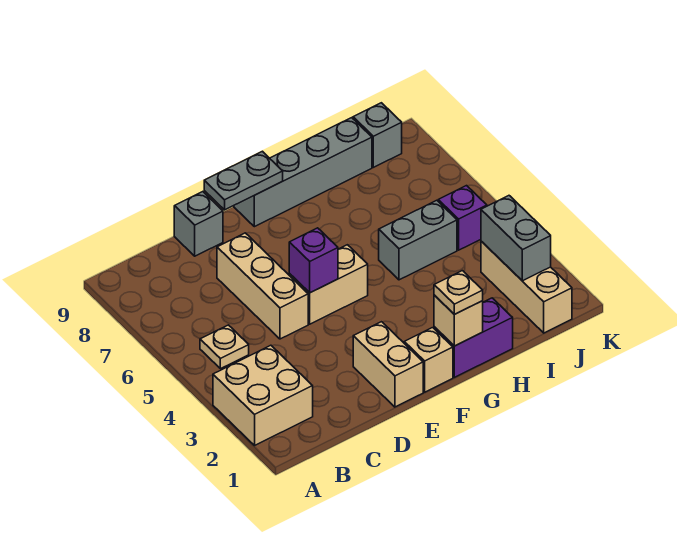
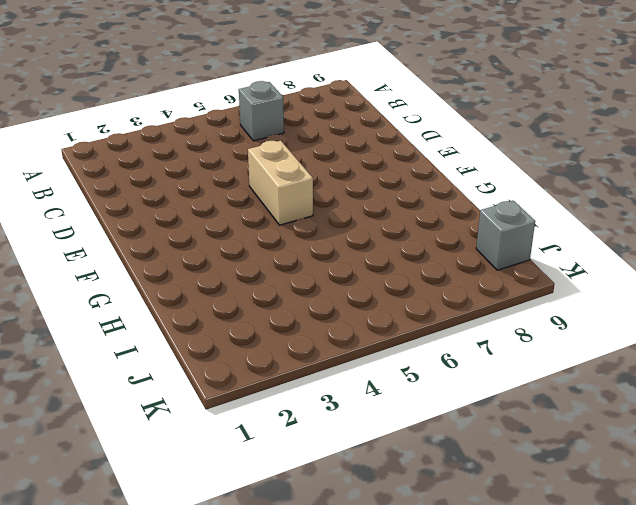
grey brick B6 level 1 -> grey brick D9 level 1
none -> tan brick A2:B3 level 1
none -> tan plate B5 level 1
none -> tan brick D5:D7 level 1

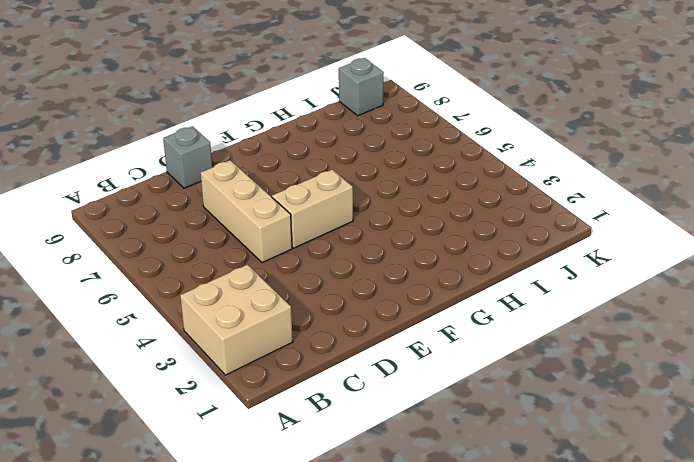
none -> tan plate B5 level 1
none -> tan brick E1:E2 level 1
none -> tan brick F1 level 1

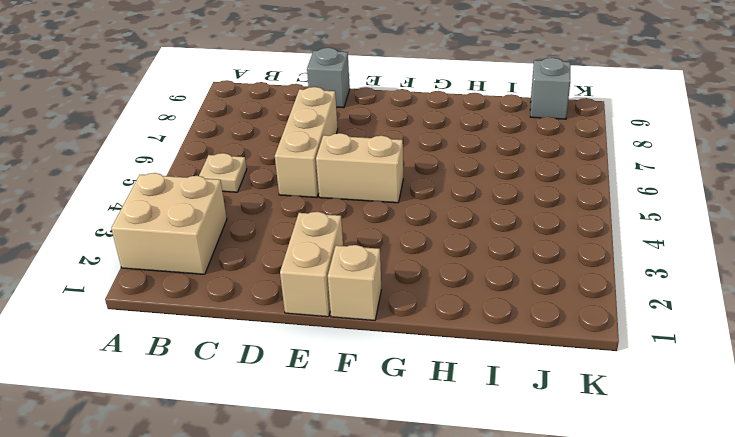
none -> grey brick F9:I9 level 1
none -> purple brick G1:H1 level 1
none -> grey brick H5:I5 level 1

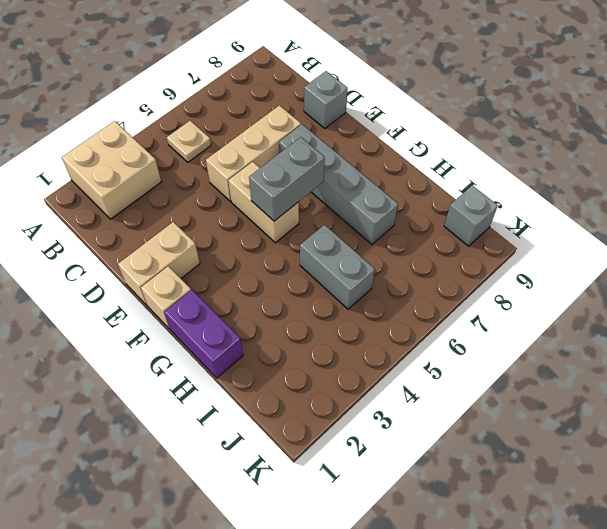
grey brick E7:H7 level 1 -> grey brick F9:I9 level 1
grey brick F5:F6 level 2 -> grey brick J2:J3 level 2
none -> tan brick J1:J3 level 1
none -> purple brick J5 level 1
none -> purple brick E5 level 2

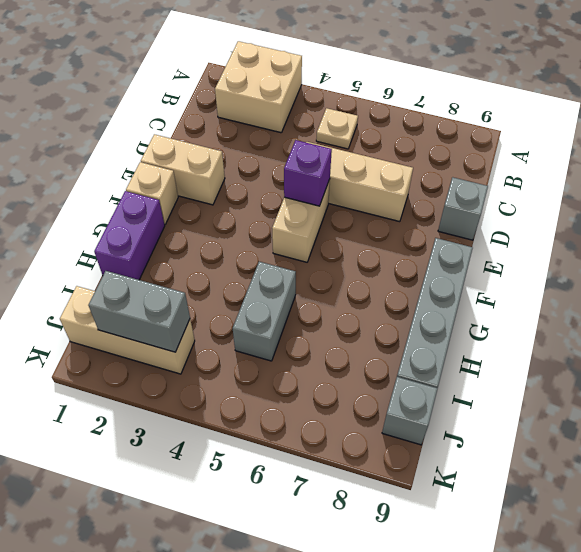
none -> purple brick J5 level 1
none -> grey plate E9:F9 level 2
none -> tan brick G1 level 2

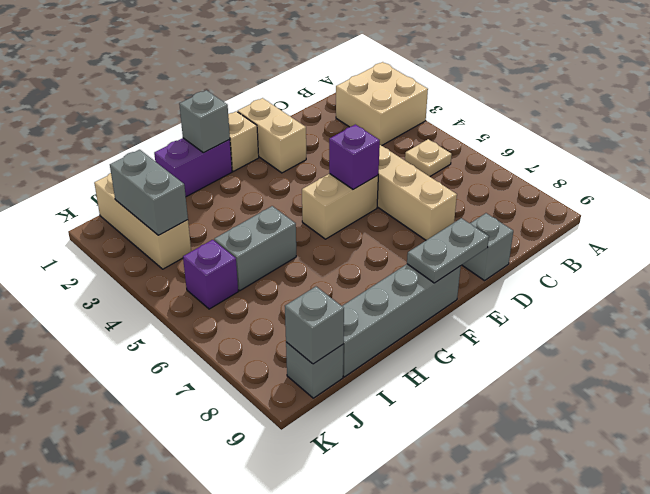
grey brick G1 level 2 -> tan brick G1 level 2
grey brick J9 level 2 -> none
none -> tan plate G1 level 3

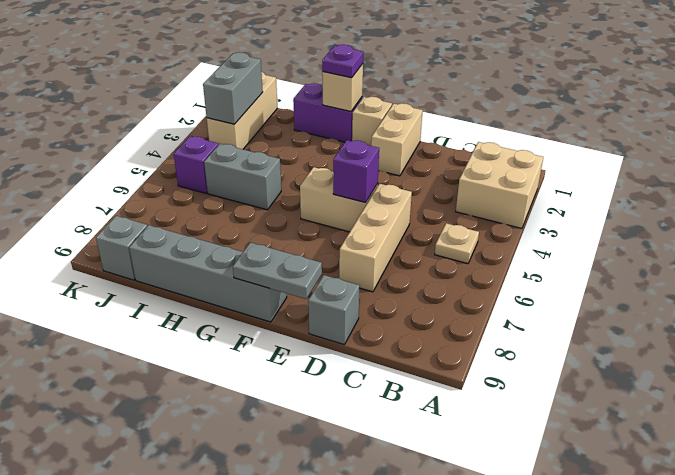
purple plate G1 level 3 -> tan plate G1 level 3

